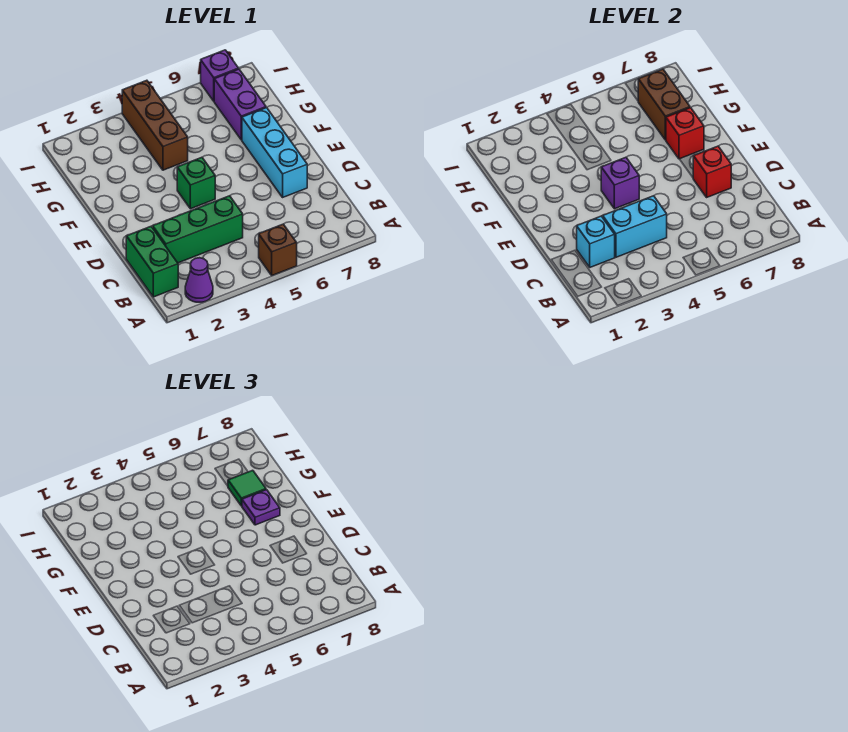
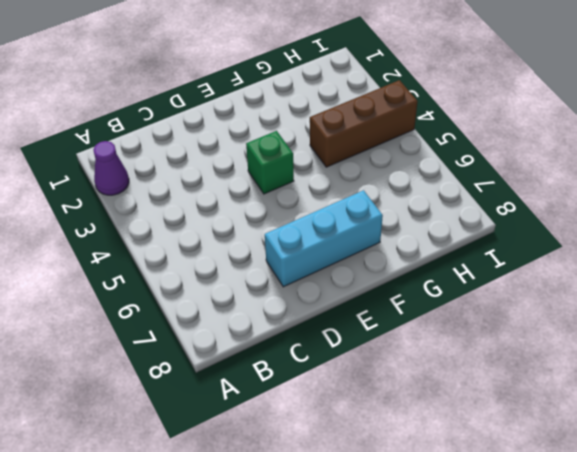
none -> brown brick A5 level 1
none -> green brick B1:C1 level 1
none -> green brick C2:C4 level 1

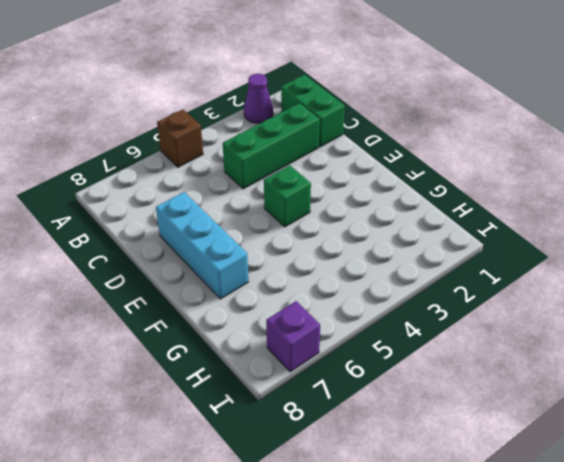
none -> brown brick G4:I4 level 1
none -> purple brick G7:H7 level 1
none -> cyan brick C2 level 2

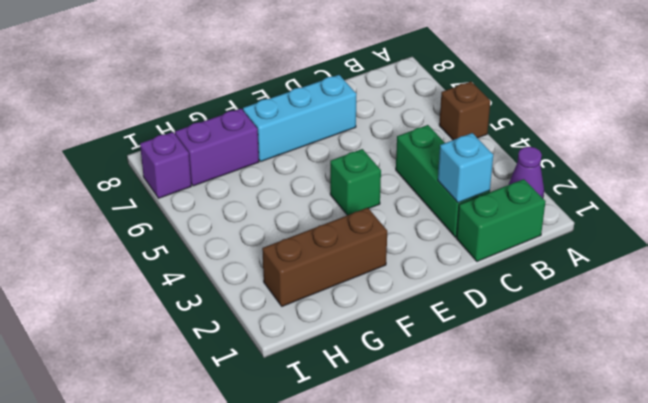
brown brick F2:H2 level 1 -> brown brick G4:I4 level 1
none -> cyan brick C3:C4 level 2
none -> red brick D7 level 2
none -> purple brick E4 level 2

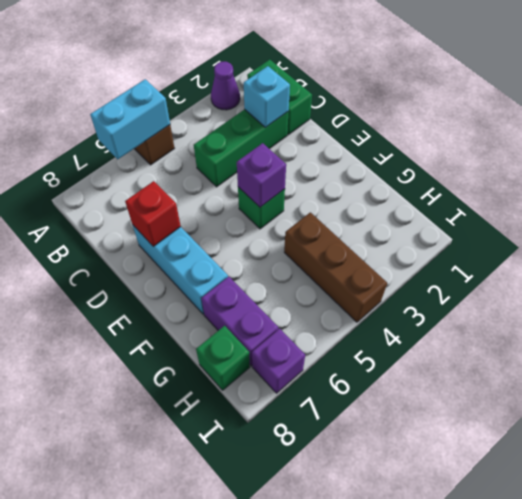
cyan brick A5:A6 level 2 -> cyan brick C3:C4 level 2
green brick H8 level 1 -> none
none -> red brick F7 level 2
none -> brown brick G7:H7 level 2
none -> purple plate F7 level 3

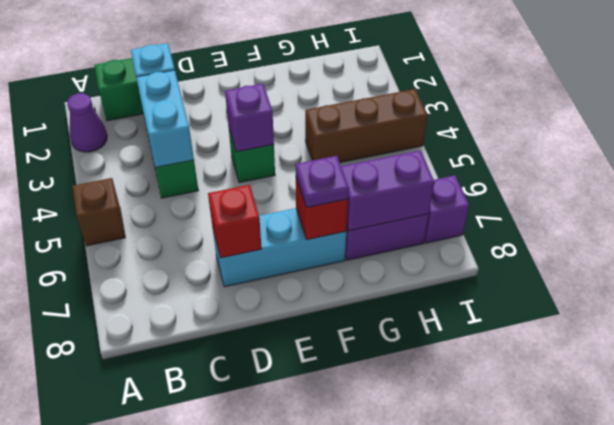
purple brick G7:H7 level 2 -> brown brick G7:H7 level 2
none -> green tile G7 level 3

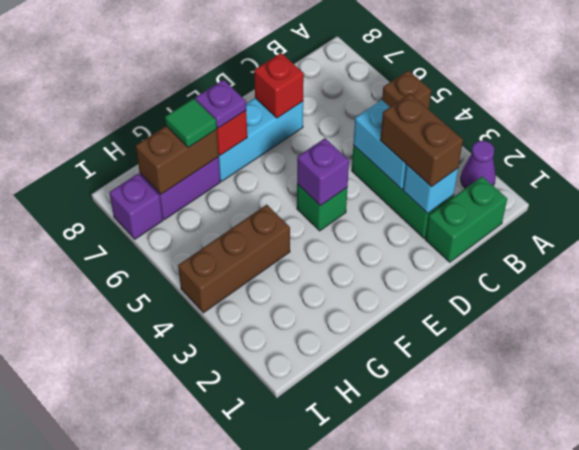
brown brick C2:C3 level 3 -> none

